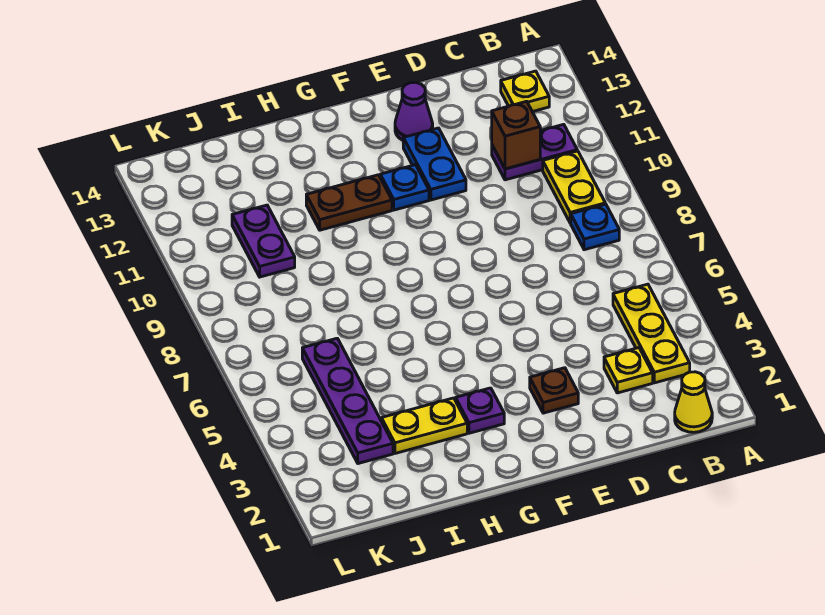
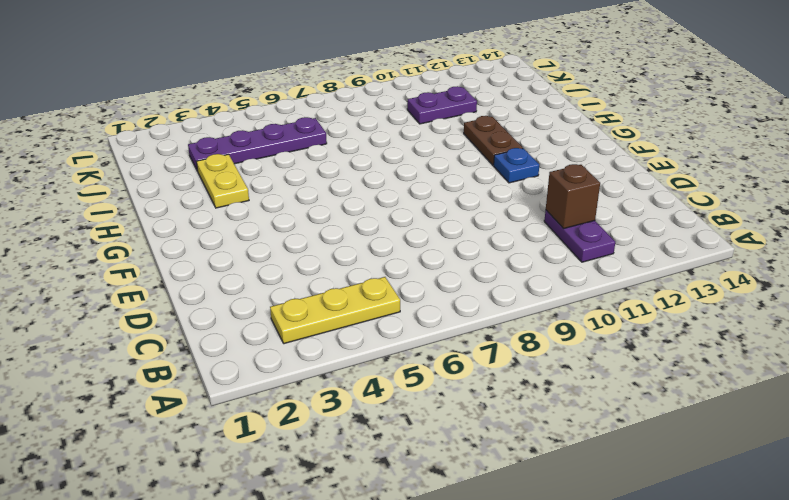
none -> yellow cone B1 level 1
none -> blue plate B8 level 1
none -> yellow plate B9:B10 level 1

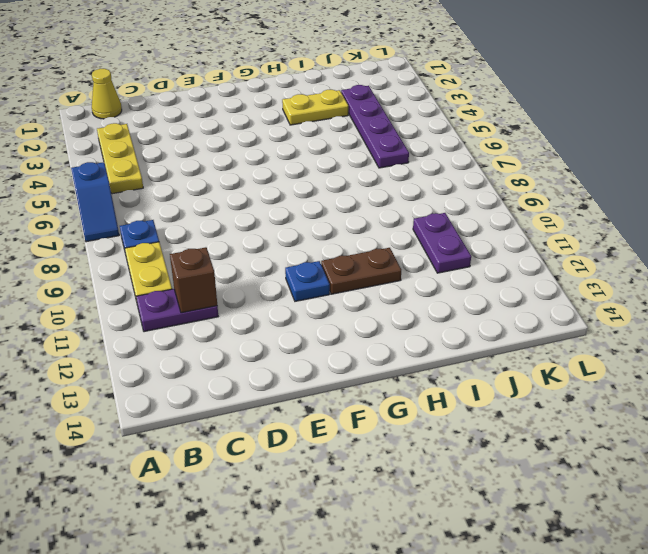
blue slope A6:A7 level 1 top 6 -> none
none -> yellow plate B13 level 1
none -> yellow plate C3 level 1
none -> brown plate E3 level 1

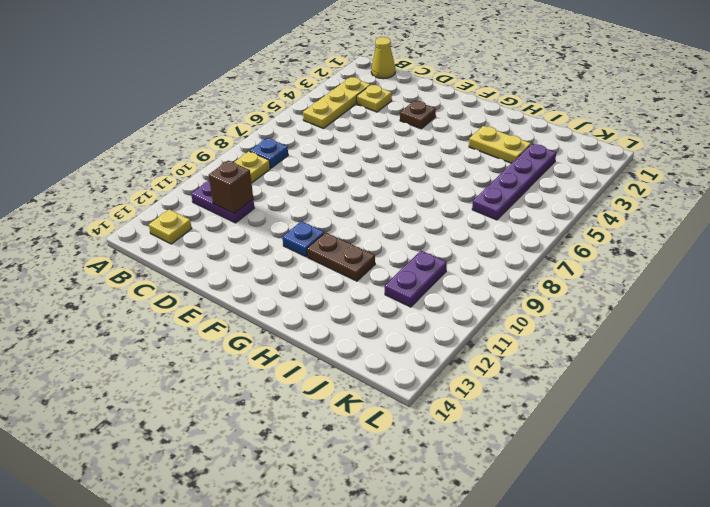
none -> blue plate E11:E12 level 1
none -> purple cone E13 level 1
none -> purple plate G3 level 1

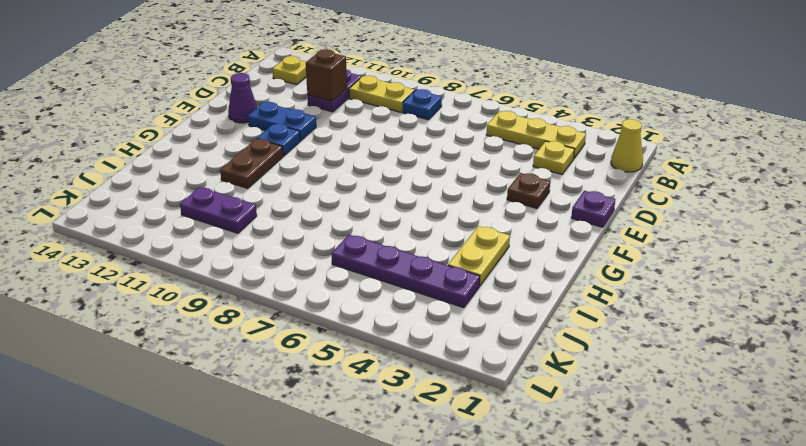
purple plate E1 level 1 -> purple plate G3 level 1

